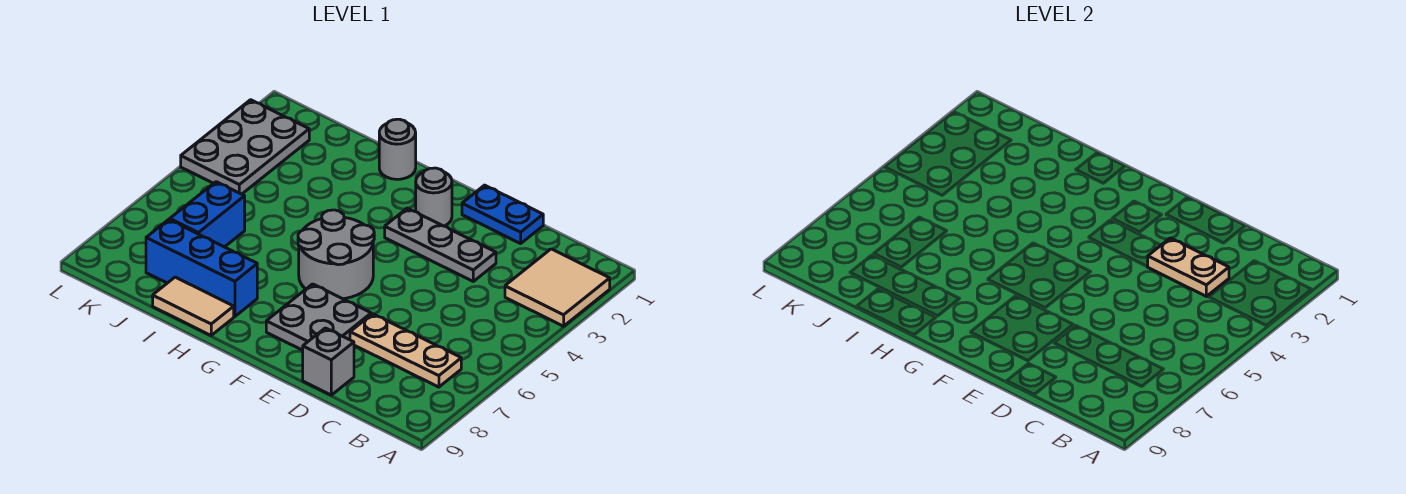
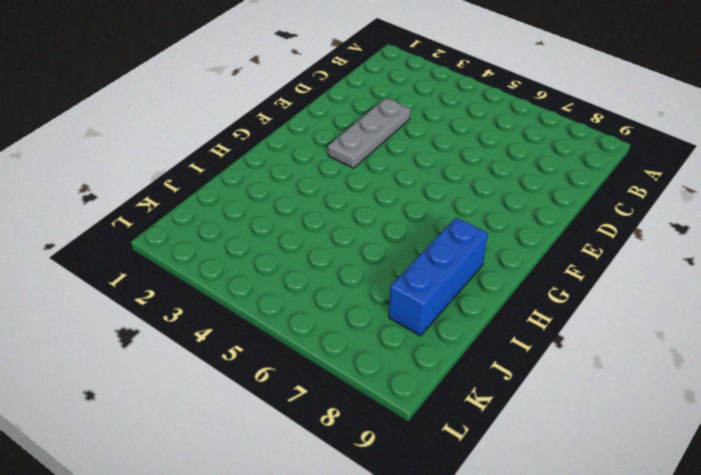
none -> tan tile A2:B3 level 1
none -> tan plate B7:D7 level 1
none -> blue plate D1:E1 level 1

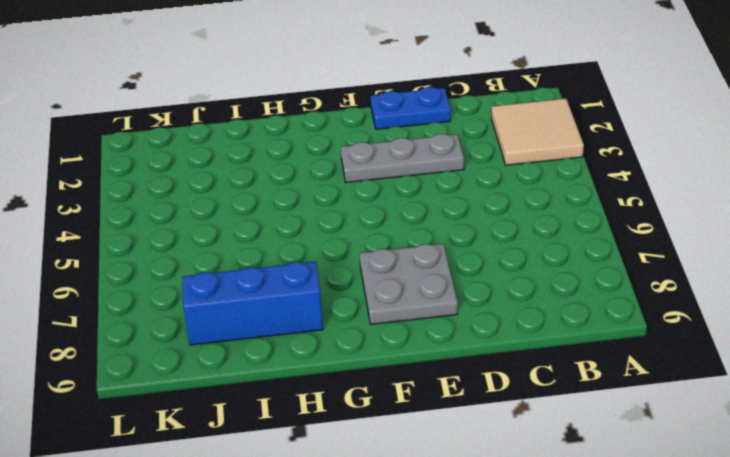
none -> tan plate B7:D7 level 1
none -> grey brick D9 level 1
none -> grey round brick F2 level 1

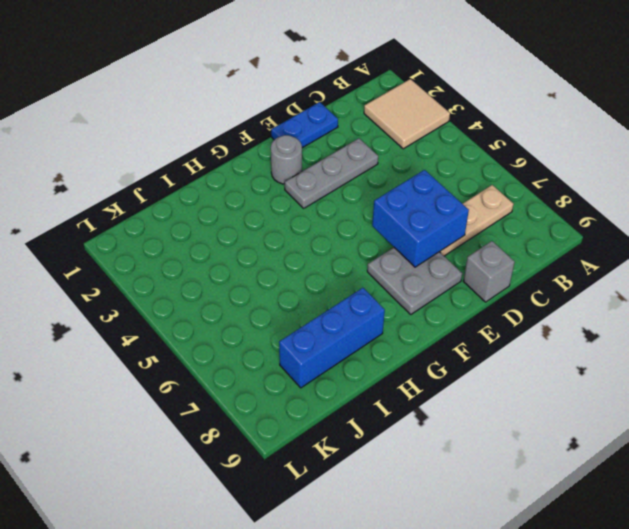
blue brick D6:E7 level 2 -> none
none -> grey round brick F5:G6 level 1
none -> grey round brick H1 level 1
none -> tan tile H9:I9 level 1

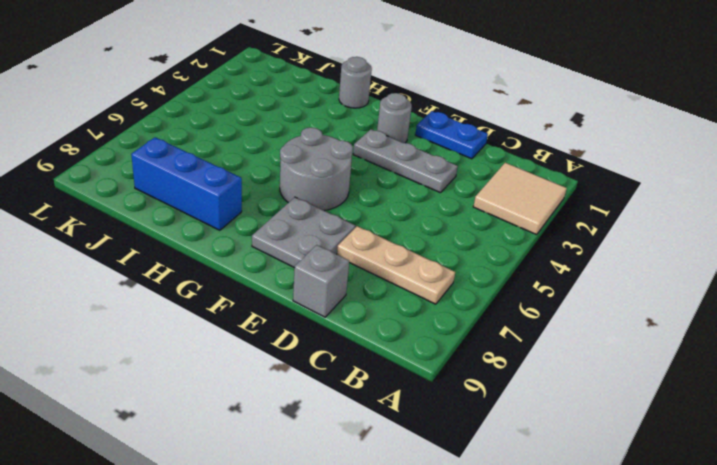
none -> tan tile H9:I9 level 1
none -> blue brick J6:J7 level 1
none -> grey plate K2:L4 level 1

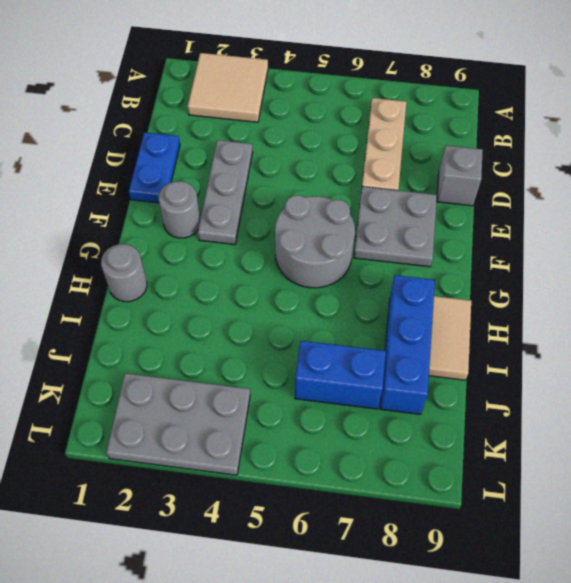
none -> tan plate C3:D3 level 2

